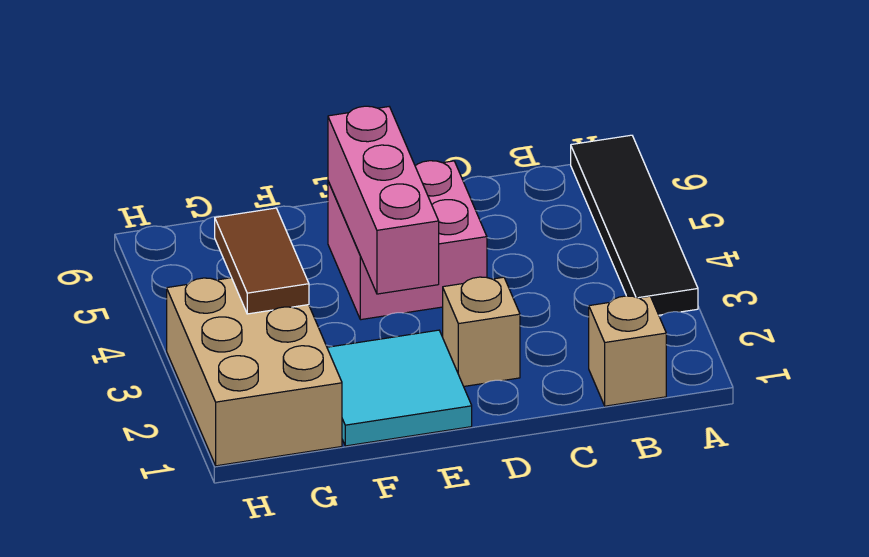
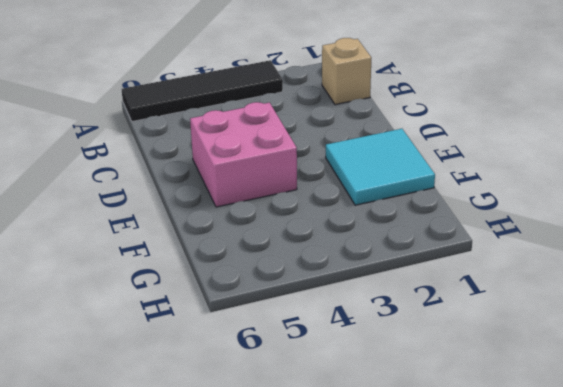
none -> tan brick D2 level 1
none -> tan brick G1:H3 level 1

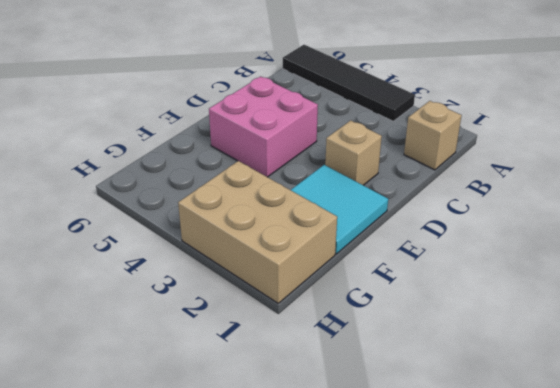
none -> pink brick E3:E5 level 2
none -> brown tile G3:G4 level 2

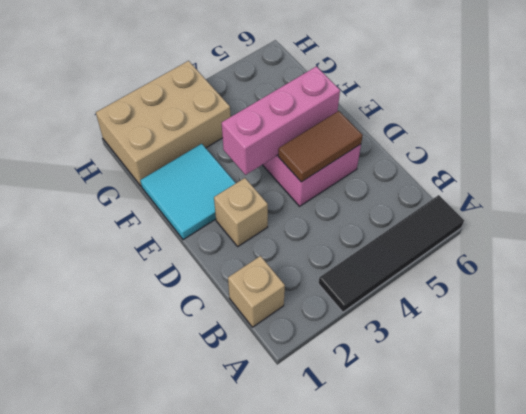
brown tile D4:D5 level 2 -> brown tile G3:G4 level 2

